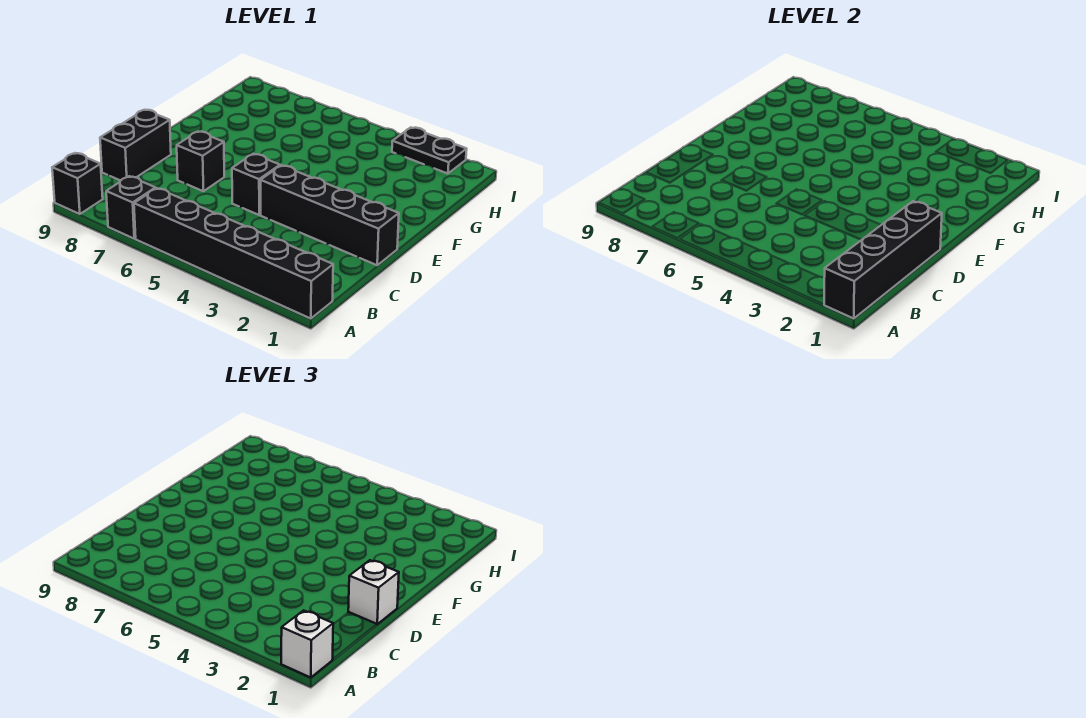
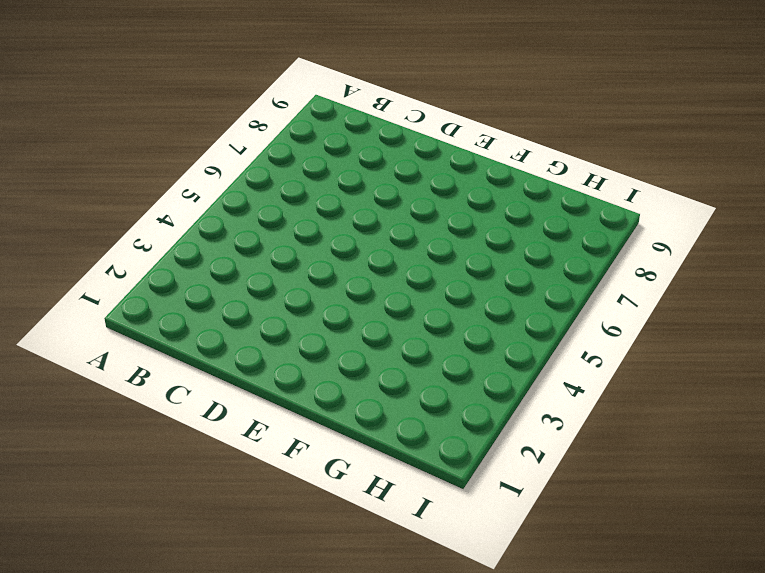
none -> black brick A1:A6 level 1
none -> black brick A7 level 1

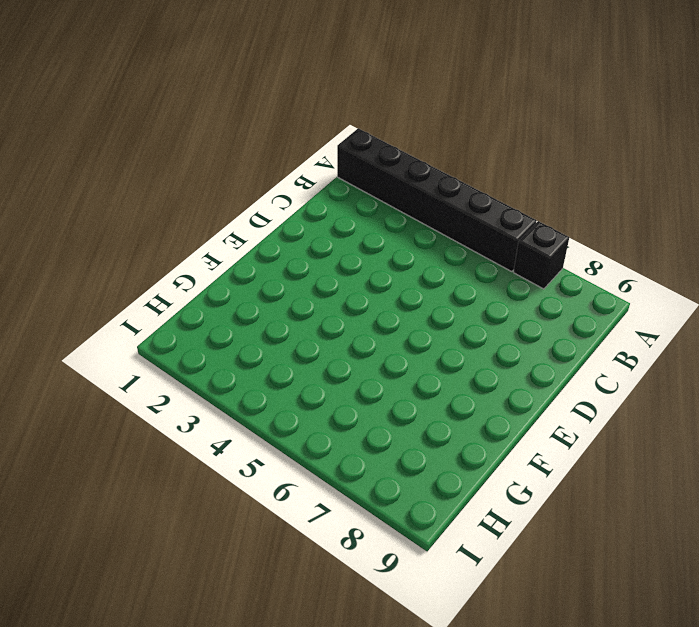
none -> black brick A9 level 1
none -> black brick C9:D9 level 1

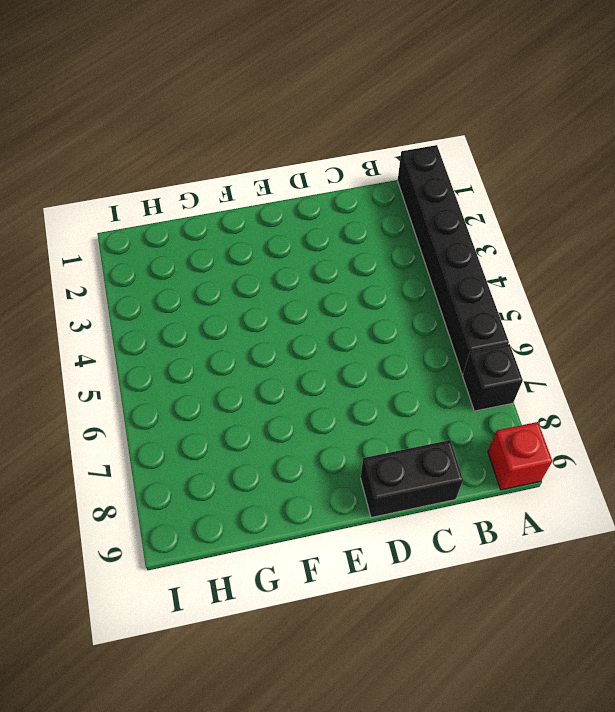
red brick A9 level 1 -> black brick A9 level 1
none -> black brick D1:D4 level 1
none -> black brick D5 level 1

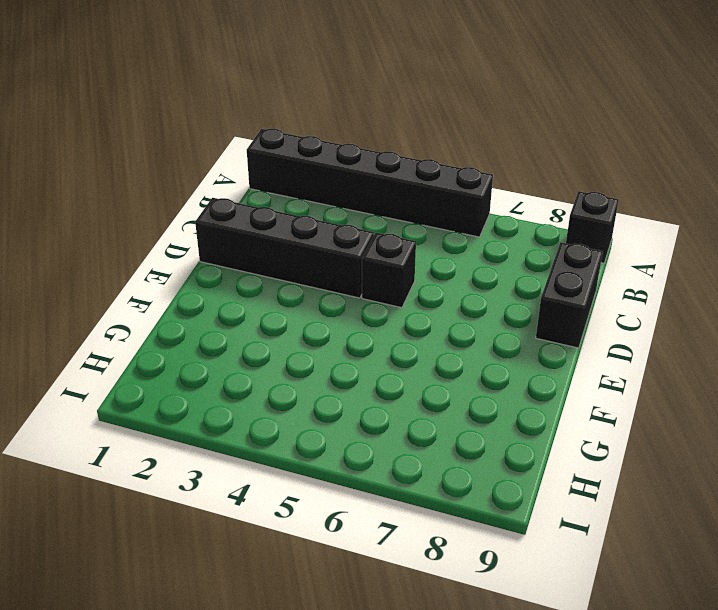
none -> black brick A7 level 1
none -> black brick D7 level 1

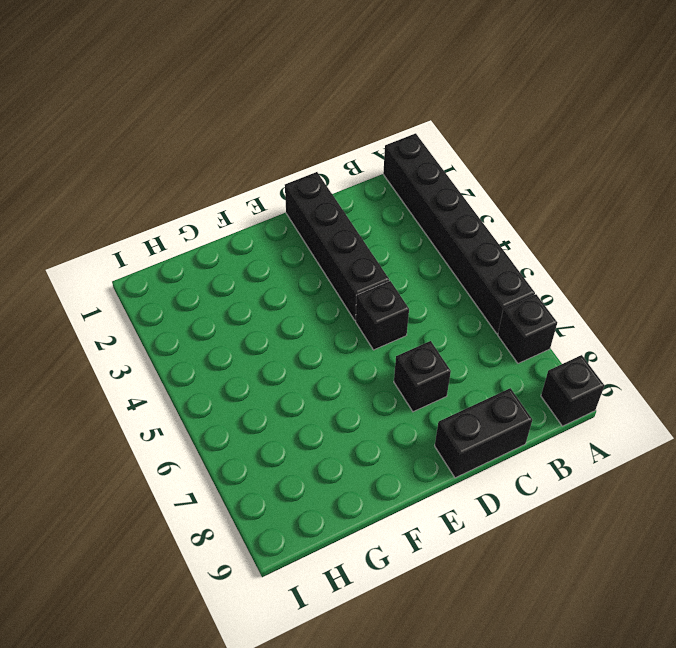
none -> black plate I2:I3 level 1
none -> black brick A1:D1 level 2

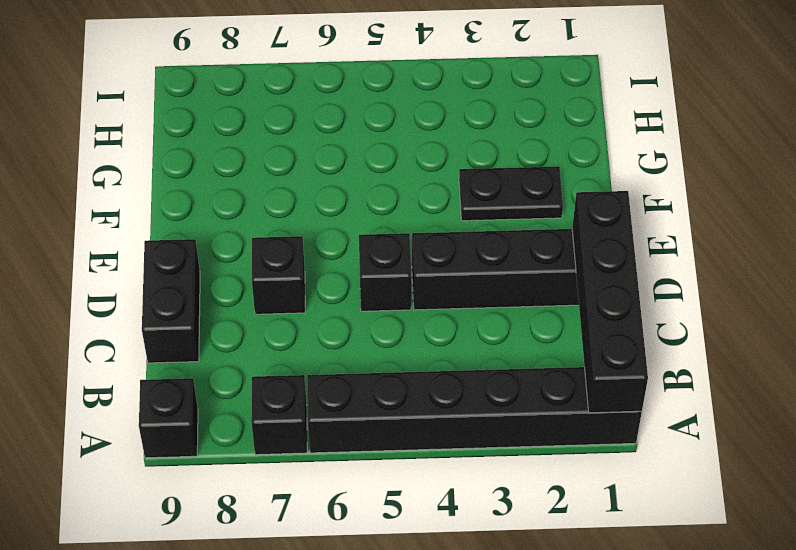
black plate F2:F3 level 1 -> black plate I2:I3 level 1
none -> white brick A1 level 3
none -> white brick D1 level 3

